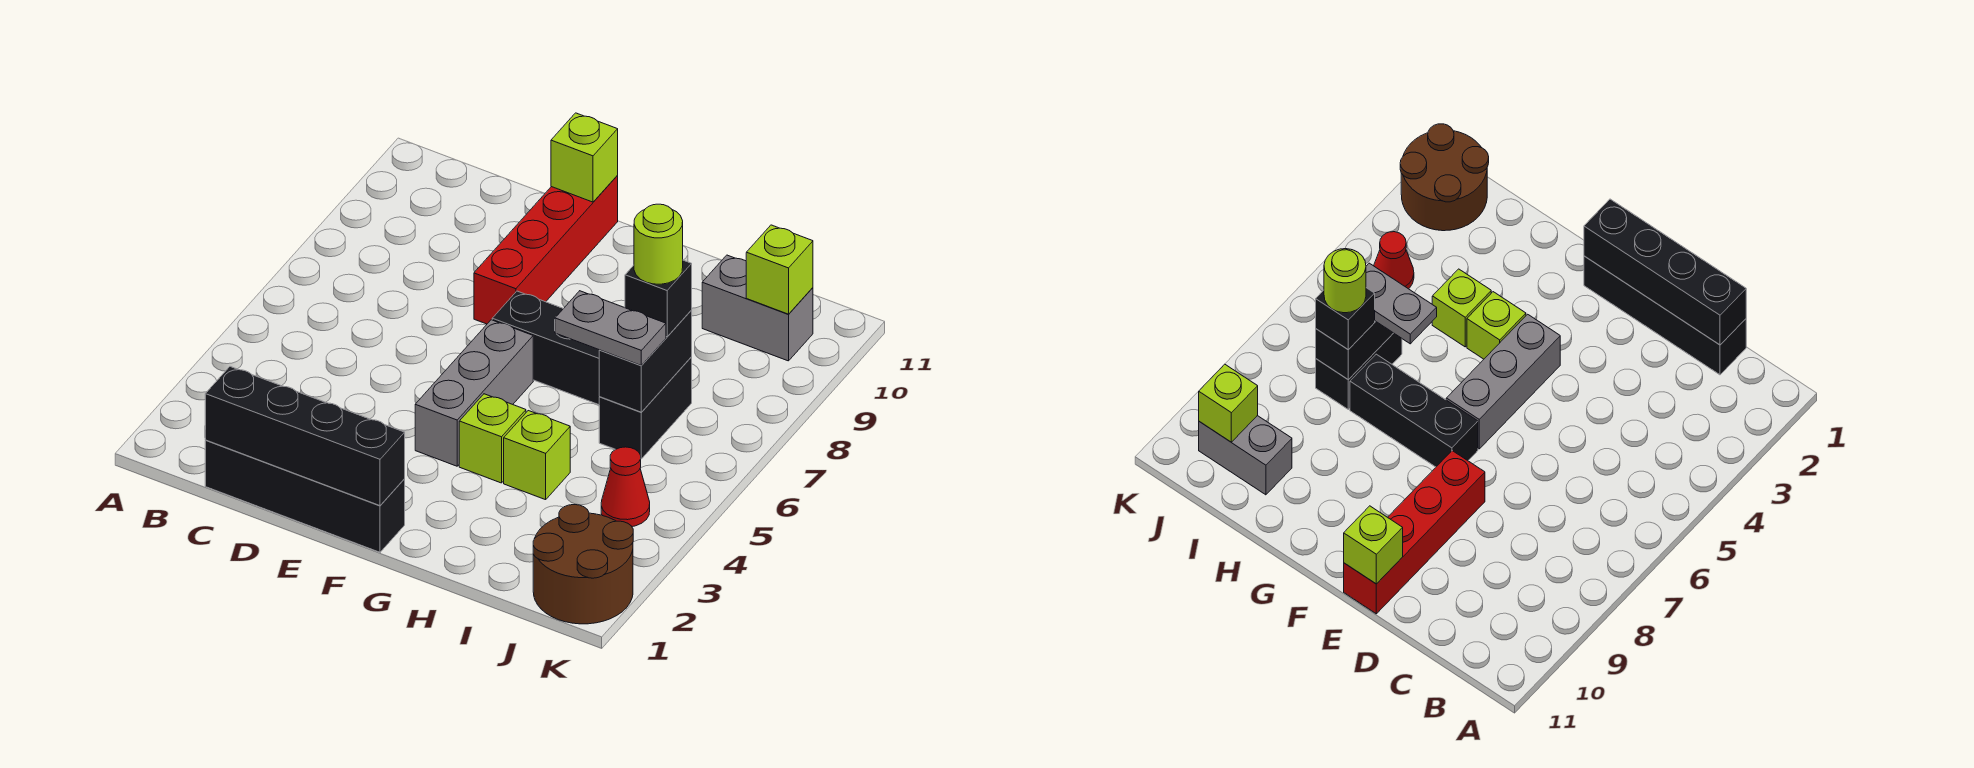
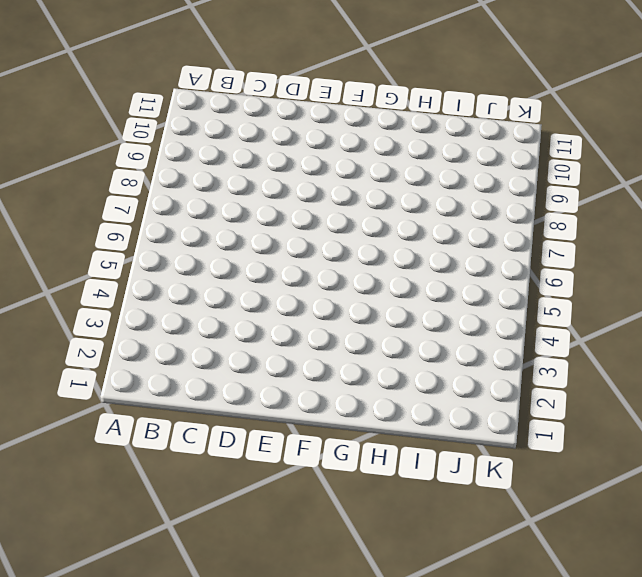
none -> black brick C1:F1 level 1
none -> red brick E8:E11 level 1
none -> grey brick F4:F6 level 1

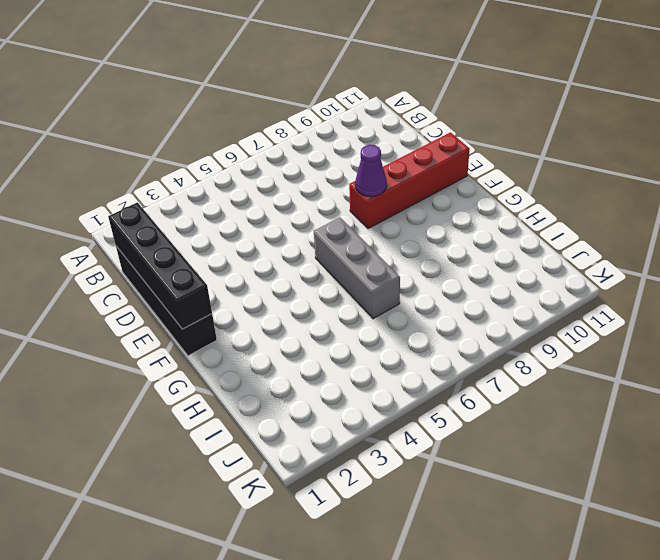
purple cone E8 level 2 -> none
grey brick F6:H6 level 1 -> grey brick F4:F6 level 1
none -> black brick F7:H7 level 1
none -> lime brick G4 level 1
none -> lime brick H4 level 1

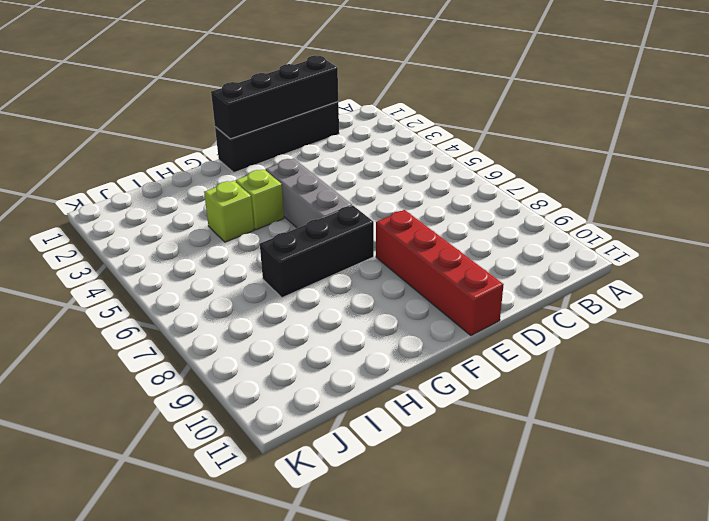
none -> black brick I6:I7 level 1
none -> grey brick I10:J10 level 1
none -> brown round brick J1:K2 level 1

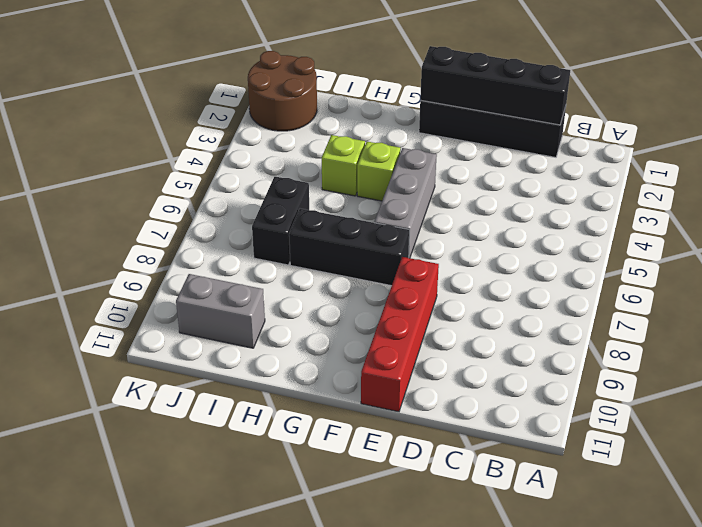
none -> red cone J4 level 1
none -> lime brick E11 level 2
none -> black brick I6:I7 level 2

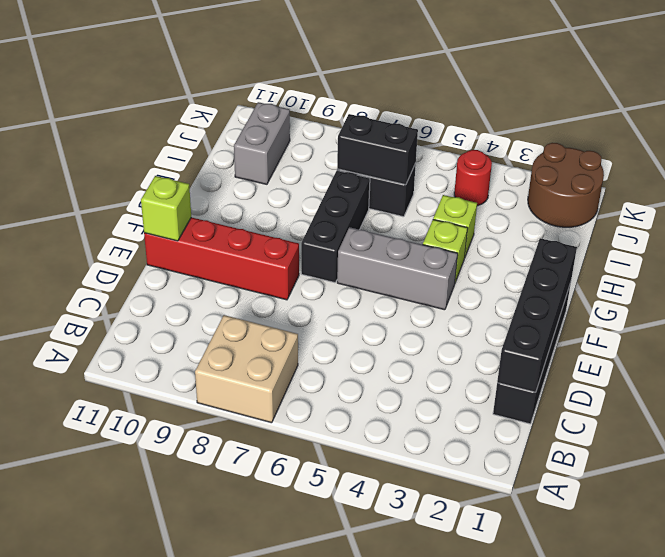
tan brick A7:B8 level 1 -> none
red round brick J4 level 1 -> red cone J4 level 1
none -> lime brick J10 level 2
none -> grey plate H6:I6 level 3
none -> black brick I7 level 3

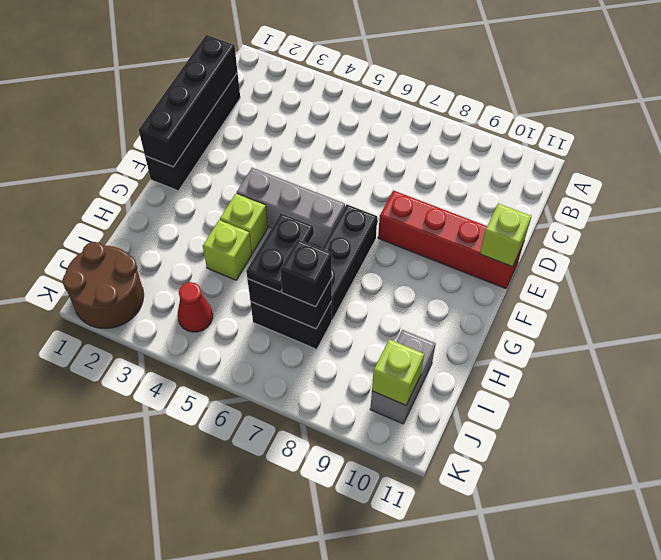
black plate H6:I6 level 3 -> grey plate H6:I6 level 3
none -> lime round brick I7 level 4

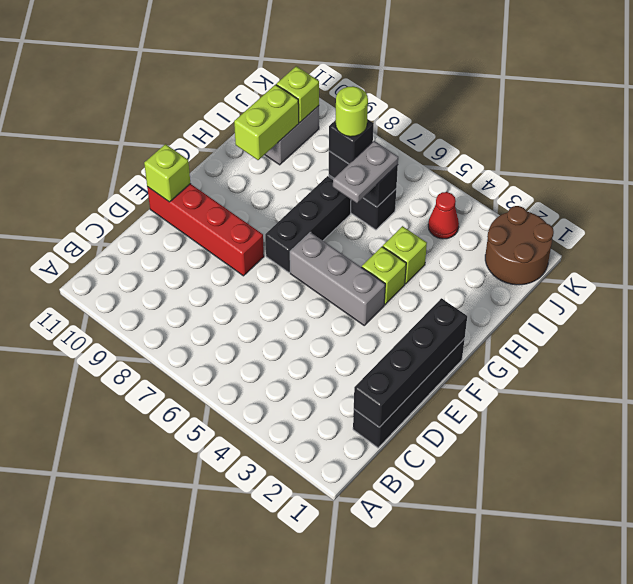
lime brick H10:I10 level 2 -> none

